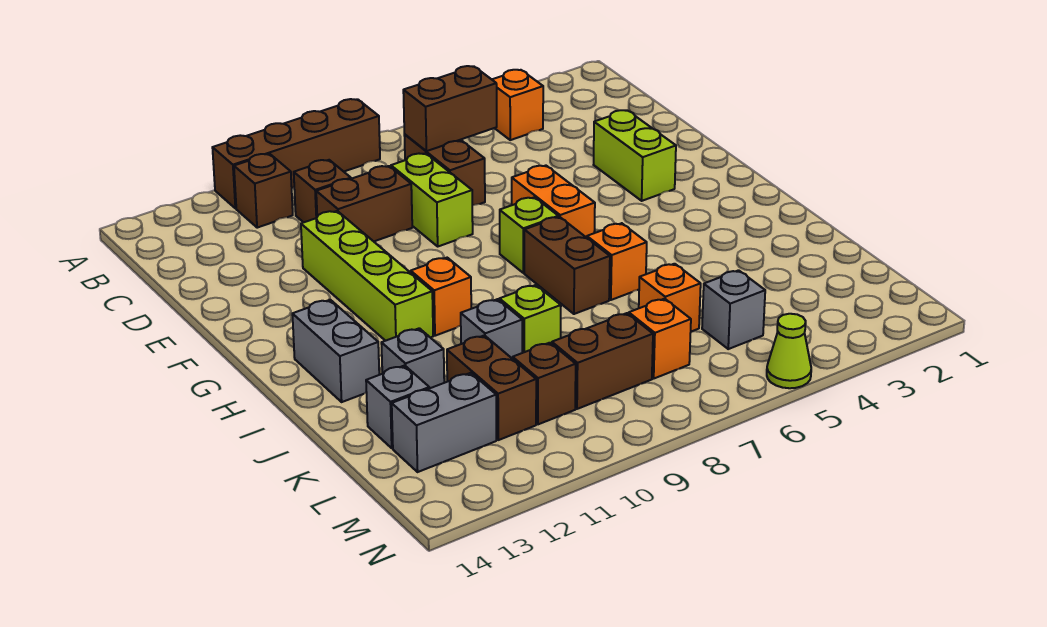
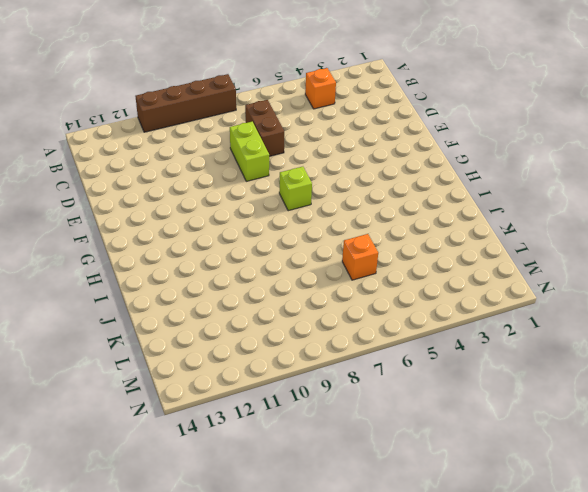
none -> brown brick B11 level 1
none -> brown brick C10 level 1
none -> brown brick D9:D10 level 1

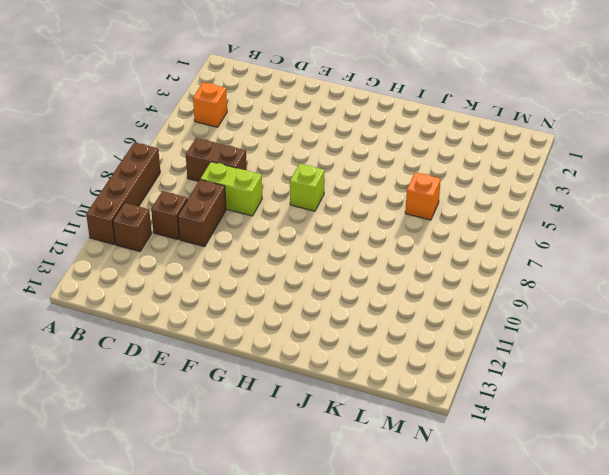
none -> lime brick E3:F3 level 1
none -> lime brick E11:H11 level 1
none -> orange brick F6:G6 level 1

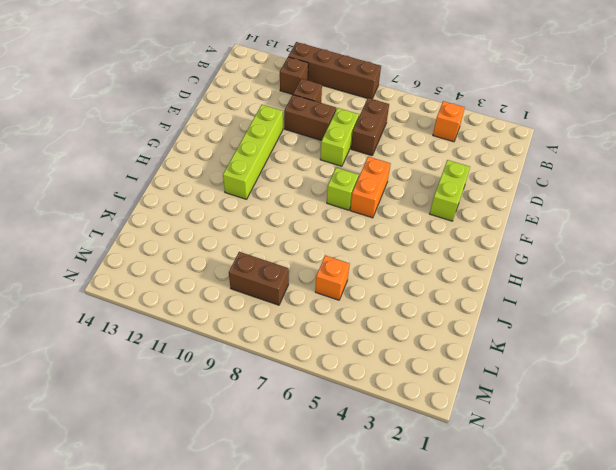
none -> brown brick H7:I7 level 1
none -> orange brick H10 level 1
none -> grey brick H13:I13 level 1

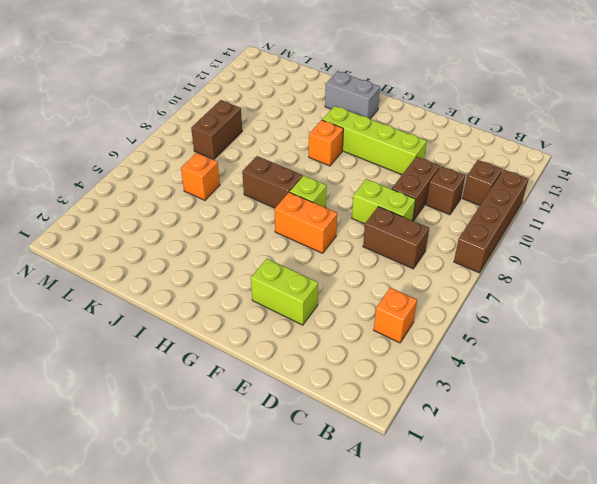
none -> orange brick I6 level 1
none -> lime brick J9 level 1
none -> grey brick J10 level 1

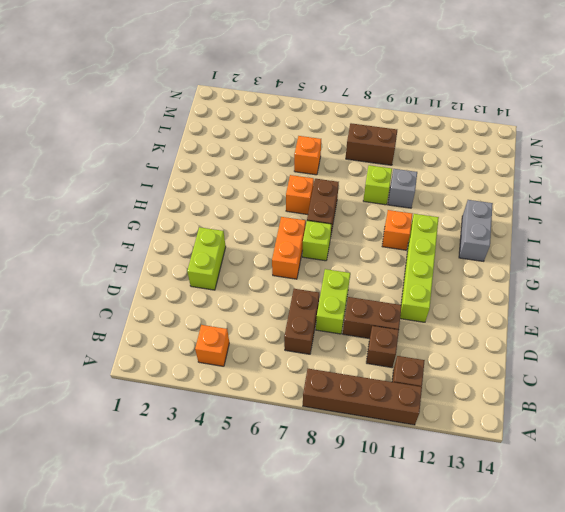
none -> grey brick J12 level 1
none -> brown brick K11:L11 level 1
none -> grey brick K13 level 1

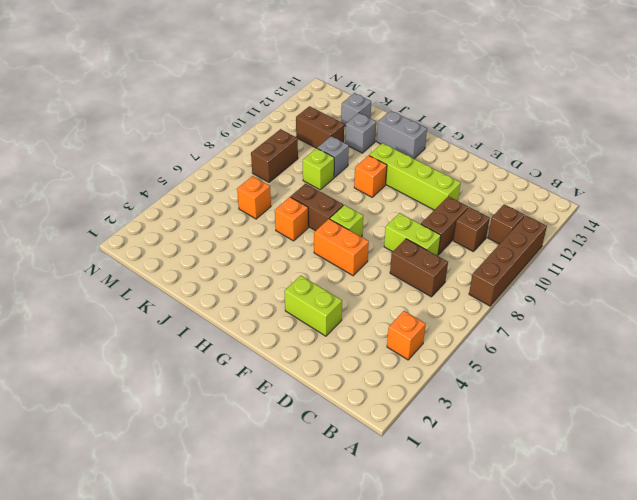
none -> grey brick L5 level 1
none -> orange brick L7 level 1
none -> brown brick L10 level 1

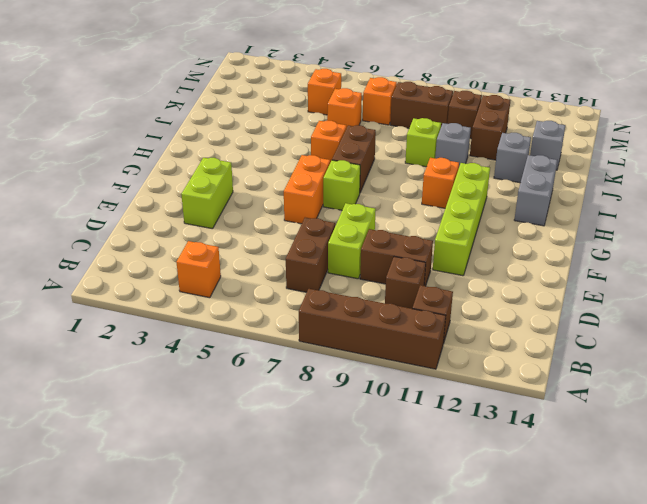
orange brick L5 level 1 -> grey brick L5 level 1
none -> grey brick L12:L13 level 1
none -> lime cone N5 level 1
none -> brown brick C6:C7 level 2

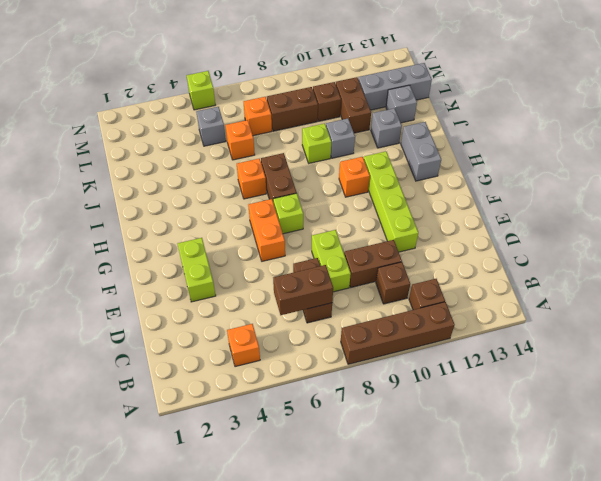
grey brick L12:L14 level 1 -> grey brick L12:L13 level 1
lime brick N5 level 1 -> lime cone N5 level 1

